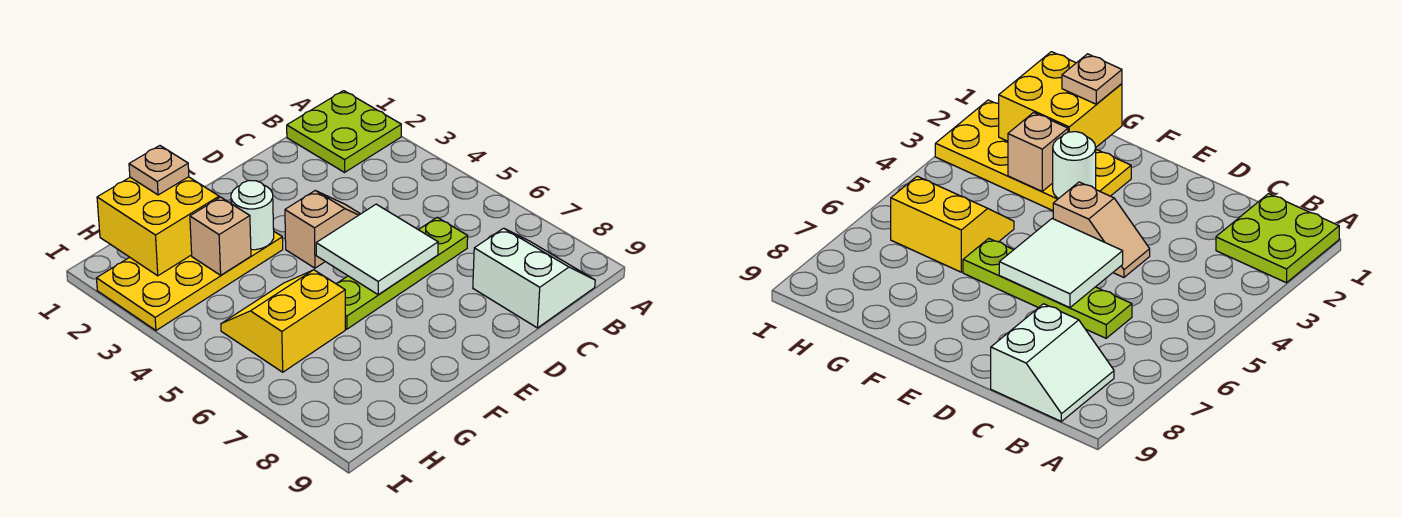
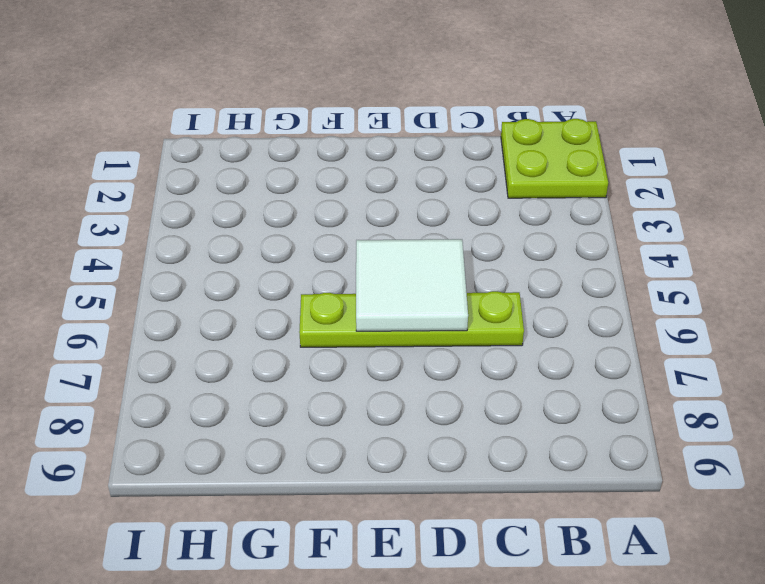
none -> white slope B8:C9 level 1 top C
none -> tan slope D4:E4 level 1 top E

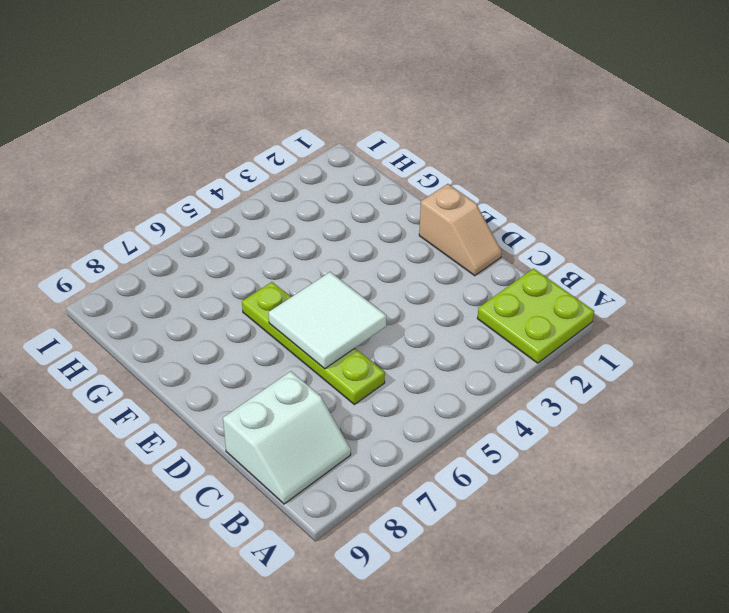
tan slope D1:E1 level 1 top E -> tan slope D4:E4 level 1 top E
none -> yellow plate F2:I3 level 1
none -> yellow slope G5:H6 level 1 top 6

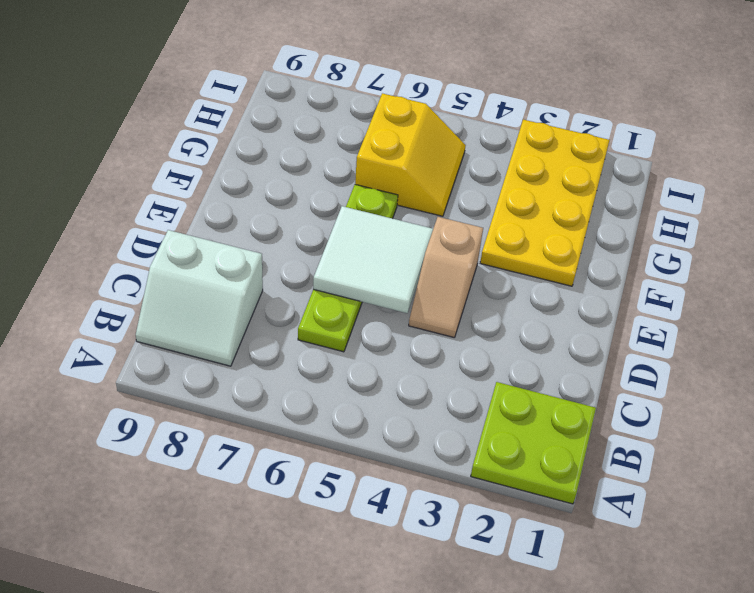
none -> white round brick F3 level 2
none -> yellow brick G1:H2 level 2

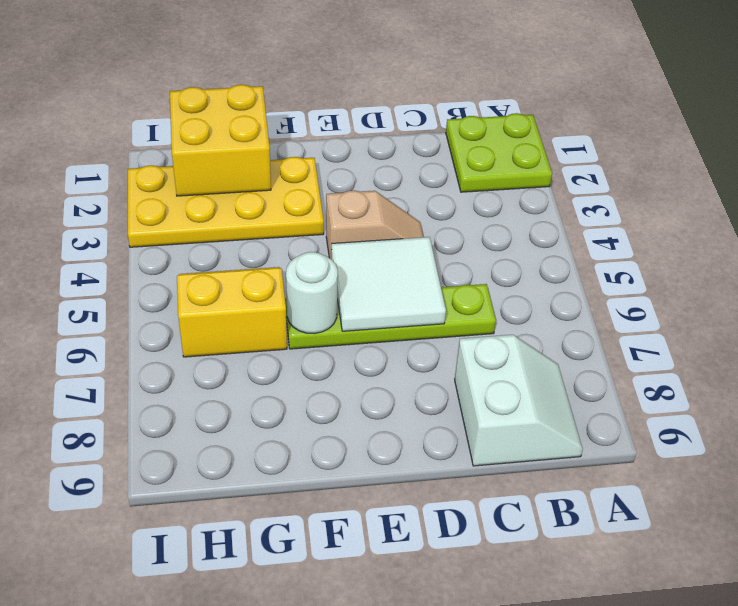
white round brick F6 level 2 -> white round brick F3 level 2
none -> tan brick G3 level 2
none -> tan plate G1 level 3

